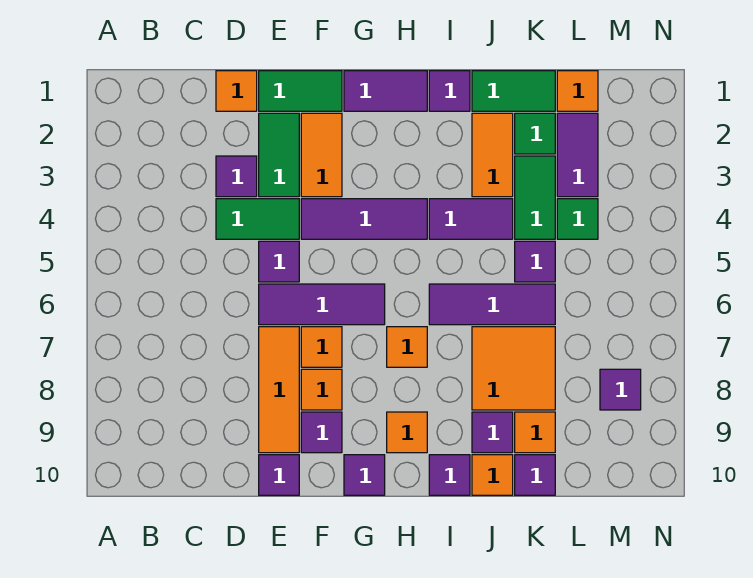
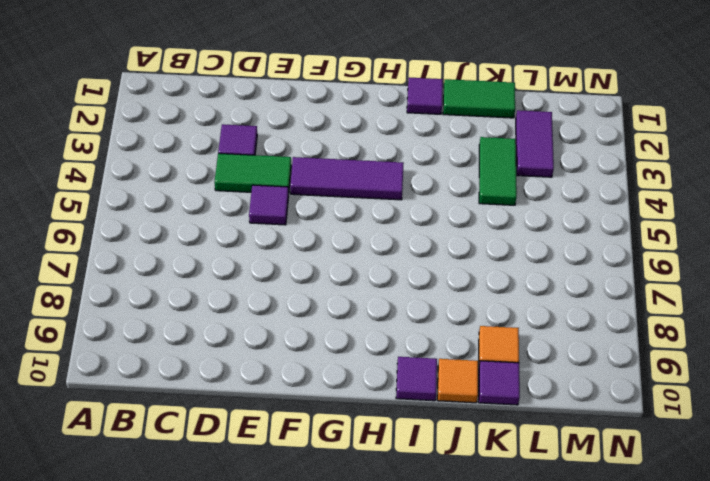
none -> orange tile D1 level 1
none -> green tile E1:F1 level 1
none -> green tile E2:E3 level 1
none -> purple tile E6:G6 level 1

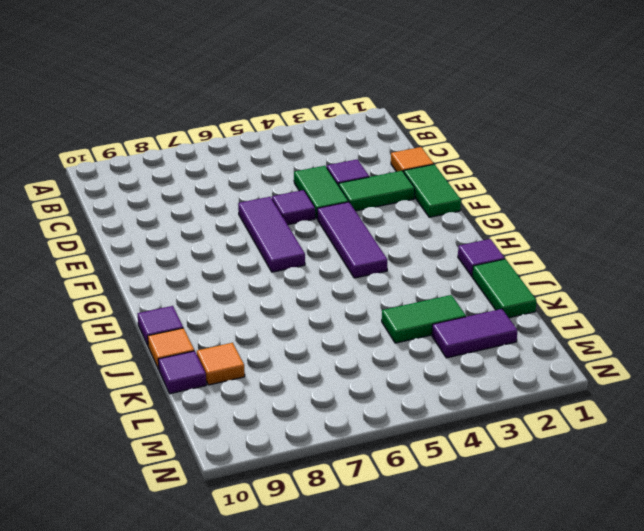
none -> orange tile E7:E9 level 1
none -> purple tile E10 level 1
none -> orange tile F2:F3 level 1
none -> orange tile F7 level 1

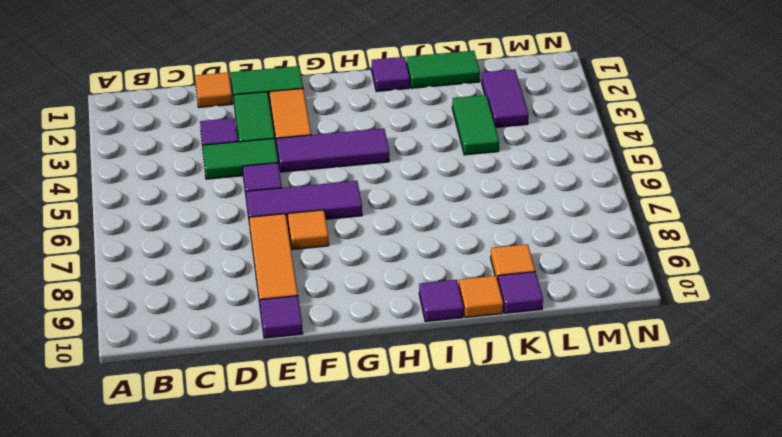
none -> orange tile F8 level 1
none -> purple tile F9 level 1
none -> purple tile G1:H1 level 1
none -> purple tile G10 level 1

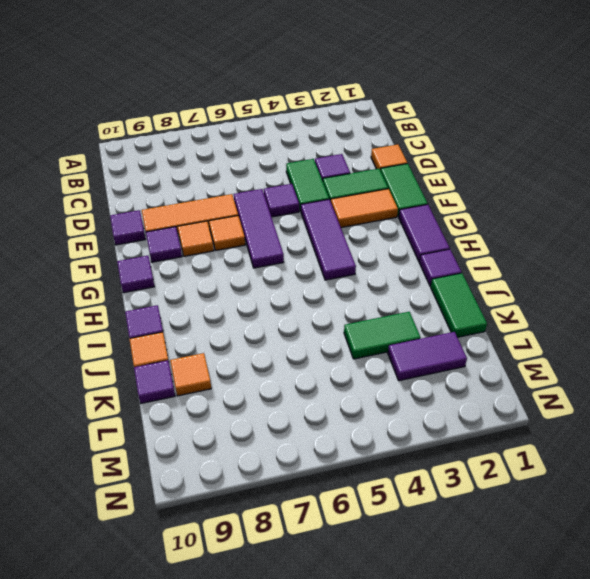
none -> orange tile H7 level 1
none -> orange tile H9 level 1
none -> purple tile I4:J4 level 1
none -> purple tile I6:K6 level 1

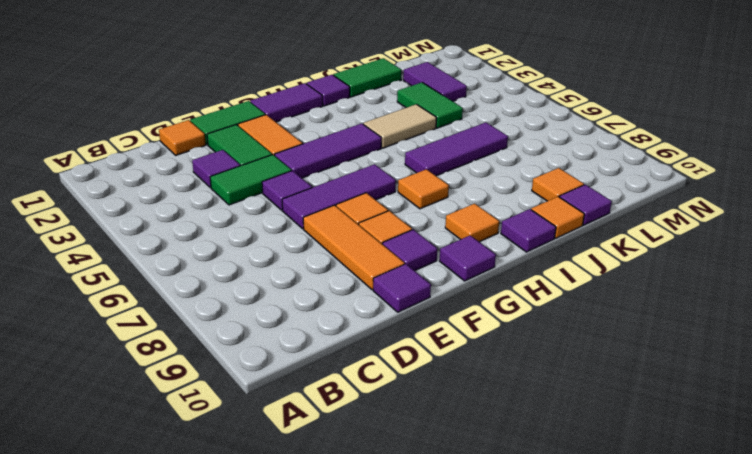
tan tile I4:J4 level 1 -> purple tile I4:J4 level 1
none -> orange tile J2:J3 level 1
none -> orange tile J7:K8 level 1
none -> purple tile J9 level 1
none -> green tile K2 level 1

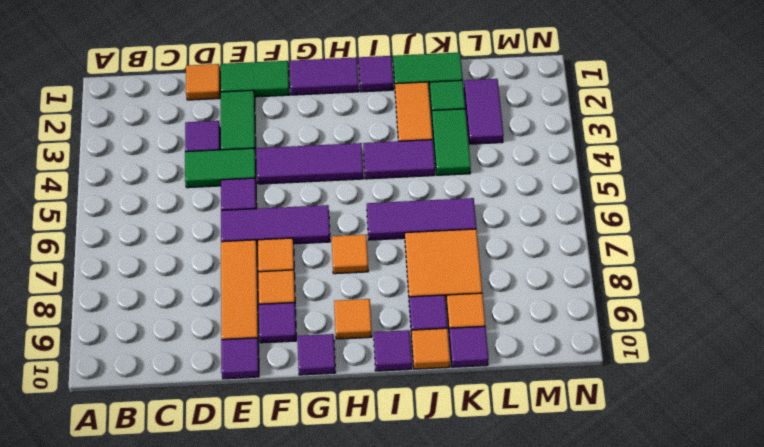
none -> orange tile F2:F3 level 1
none -> purple tile K5 level 1
none -> orange tile L1 level 1
none -> green tile L4 level 1

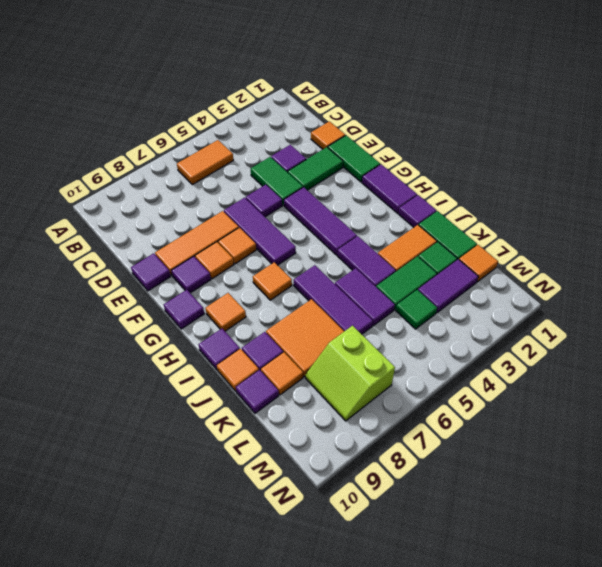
orange tile B5:B6 level 1 -> orange tile F2:F3 level 1
purple tile J5:K5 level 1 -> purple tile K5 level 1
lime slope L7:M8 level 1 top 7 -> purple tile M8 level 1

